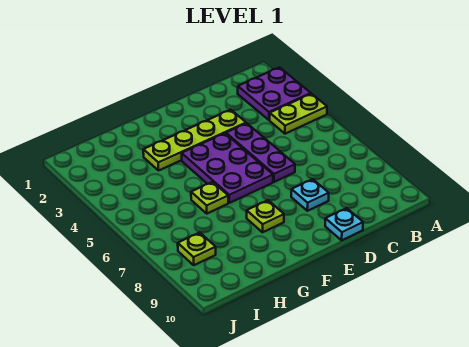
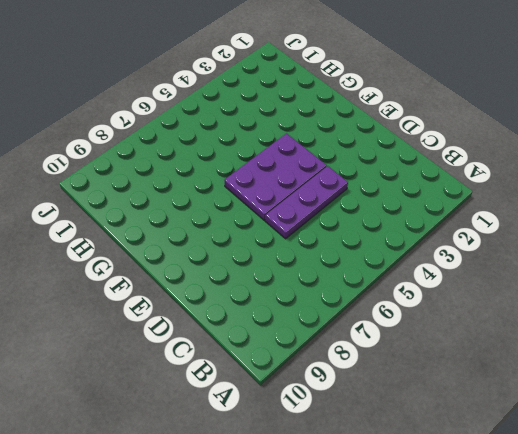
none -> purple plate A2:B3 level 1
none -> lime plate A4:B4 level 1

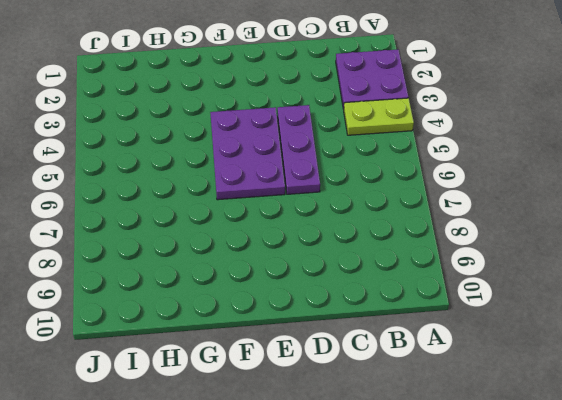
none -> lime plate D3:G3 level 1
none -> cyan plate D8 level 1

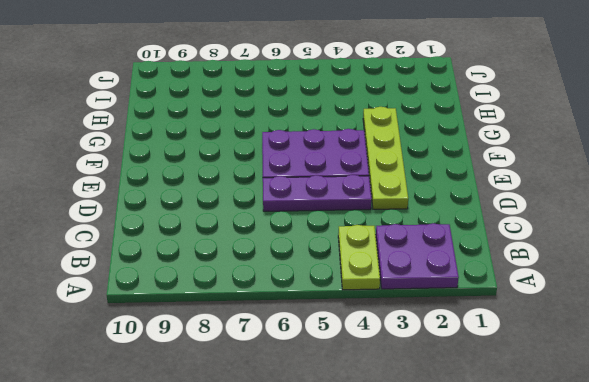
none -> cyan plate D8 level 1
none -> cyan plate D10 level 1

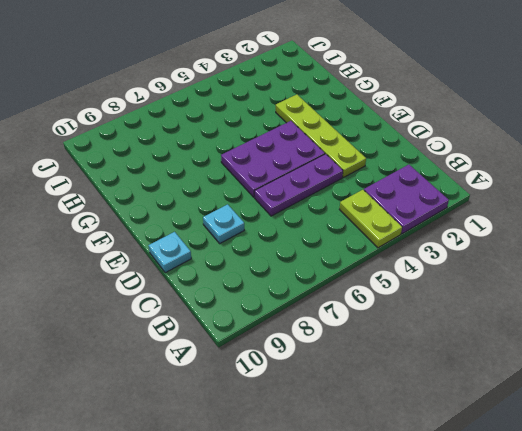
none -> lime plate F8 level 1
none -> lime plate G6 level 1

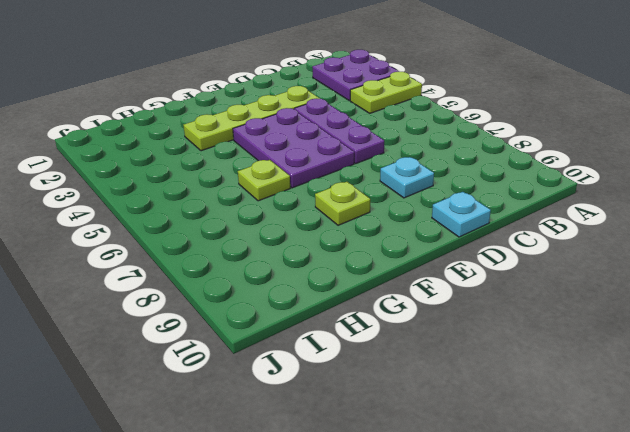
none -> lime plate I8 level 1

